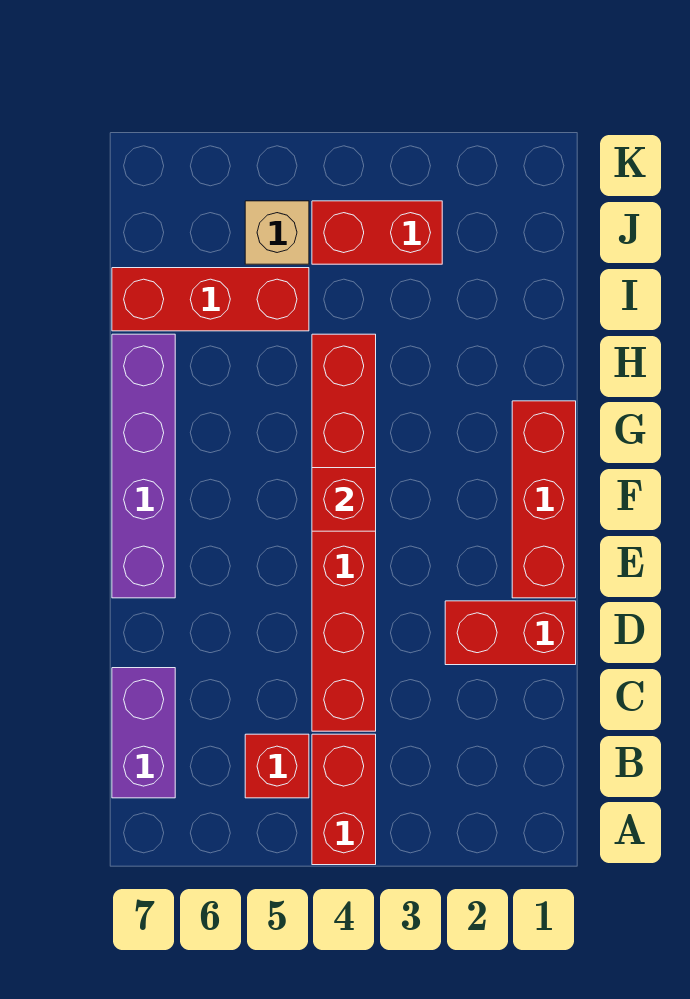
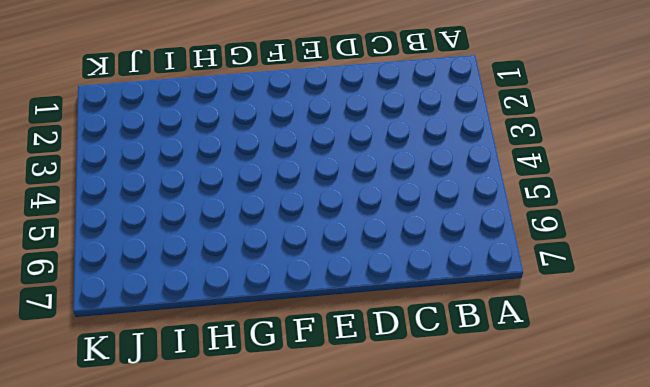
none -> red brick A4:B4 level 1
none -> red brick B5 level 1

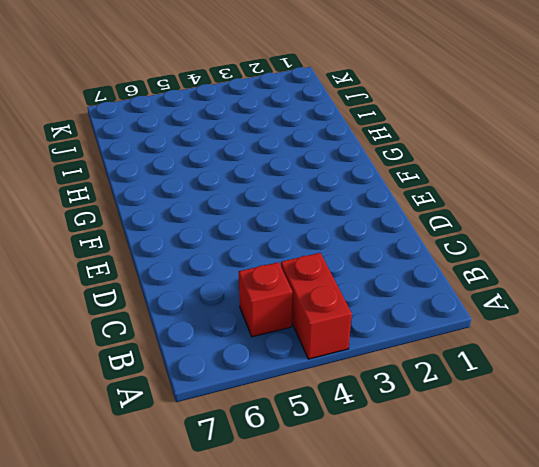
none -> purple brick B7:C7 level 1
none -> red brick C4:H4 level 1

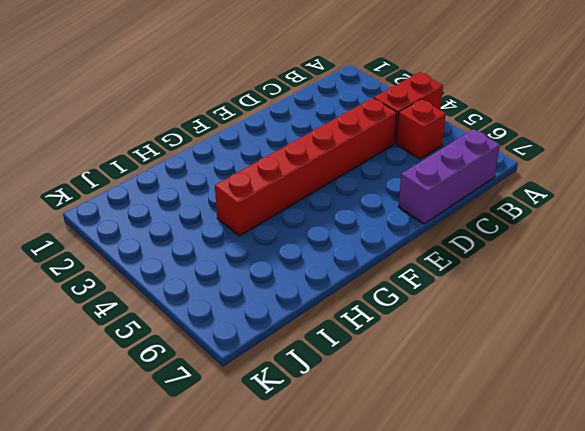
purple brick B7:D7 level 1 -> purple brick B7:C7 level 1
none -> red brick D1:D2 level 1
none -> red brick E1:G1 level 1

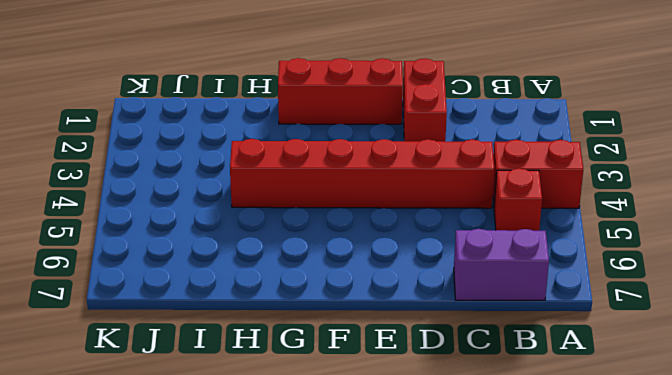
none -> purple brick E7:H7 level 1
none -> red brick I5:I7 level 1

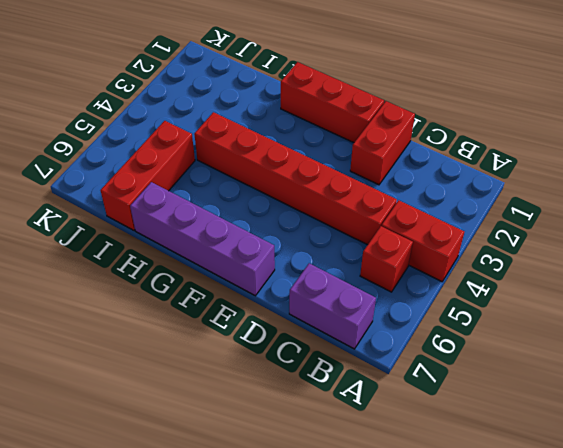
none -> red brick J3:J4 level 1
none -> tan brick J5 level 1

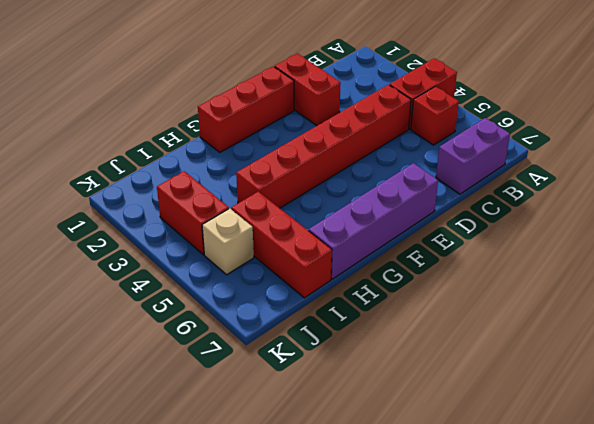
none -> red brick F4 level 2

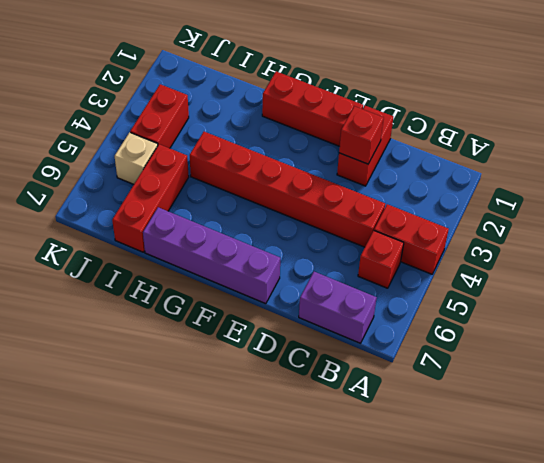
red brick D2 level 2 -> red brick F4 level 2

